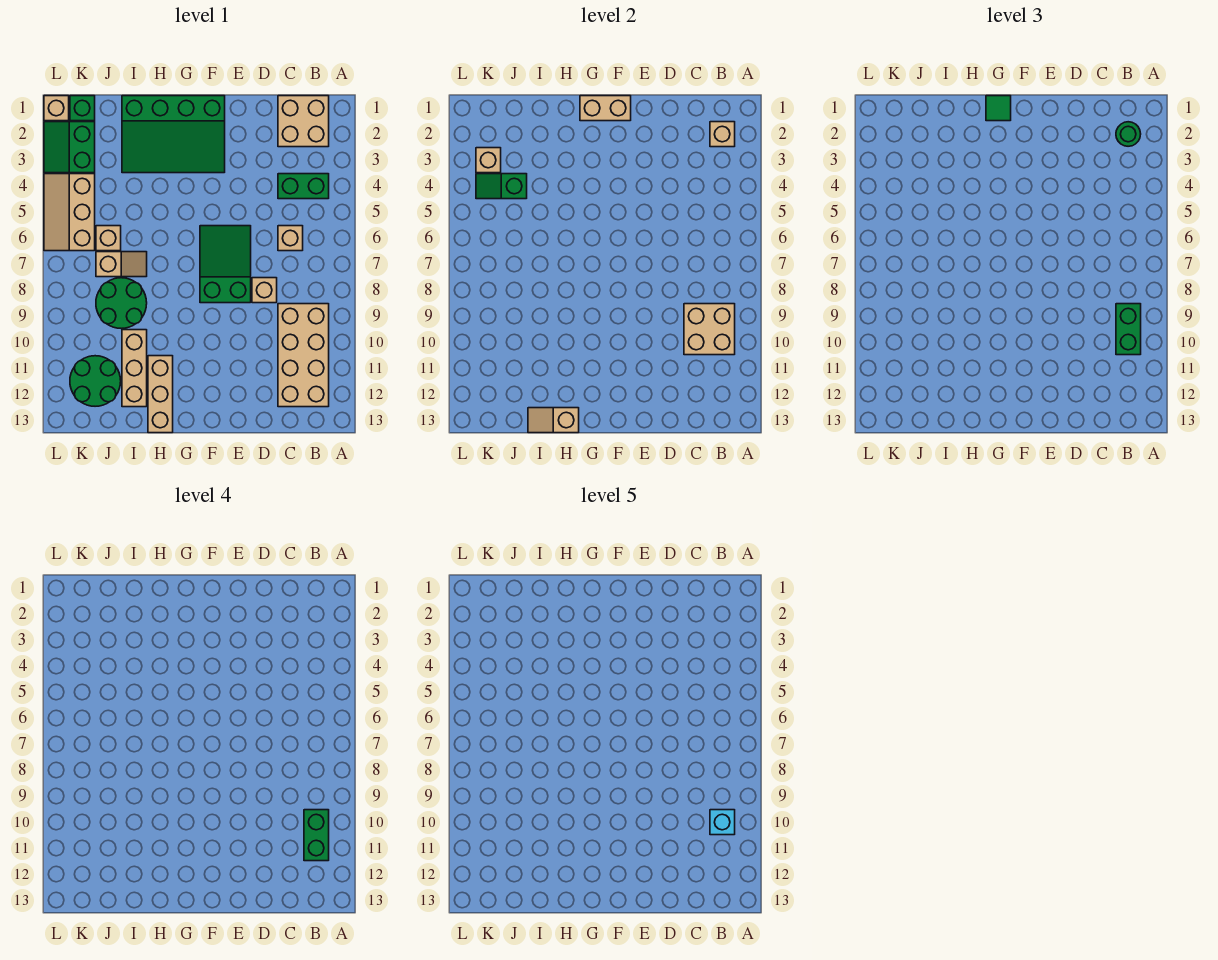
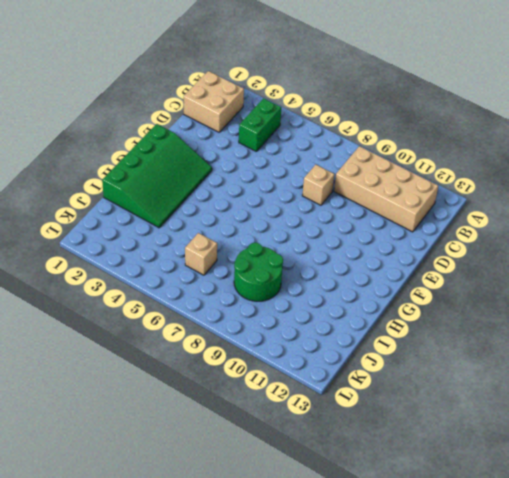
none -> tan brick C6 level 1
none -> green slope E6:F8 level 1 top 8
none -> tan brick H11:H13 level 1

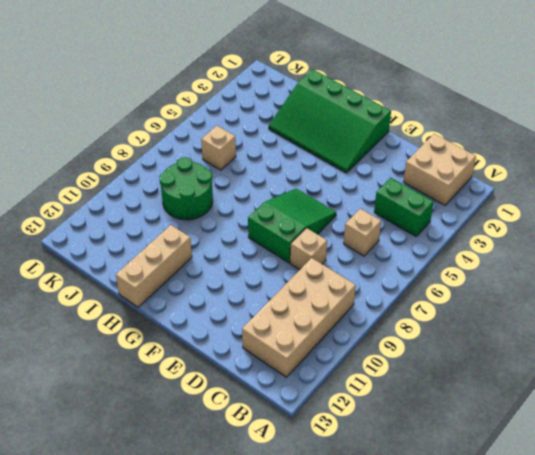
none -> tan slope I7:J7 level 1 top J
none -> tan brick I10:I12 level 1
none -> green round brick J11:K12 level 1

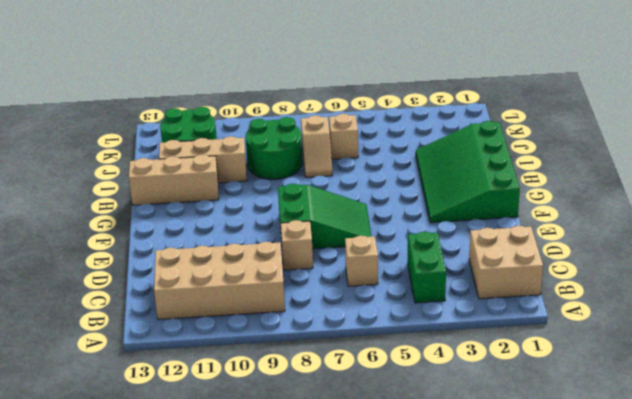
none -> green brick K1 level 1
none -> green slope K2:L3 level 1 top K
none -> tan slope K4:L6 level 1 top K

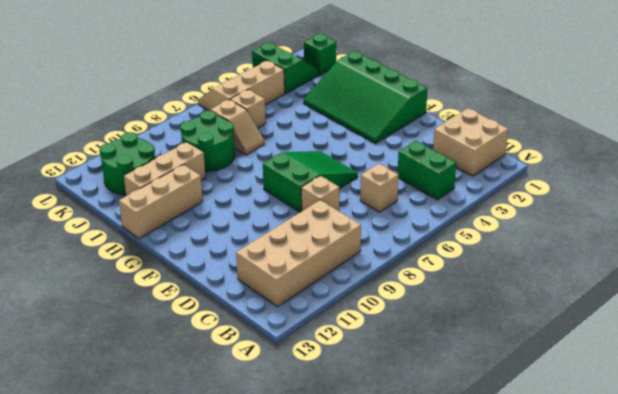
green slope K2:L3 level 1 top 3 -> green slope K2:L3 level 1 top K
none -> tan brick L1 level 1
none -> tan brick B2 level 2
none -> tan brick B9:C10 level 2

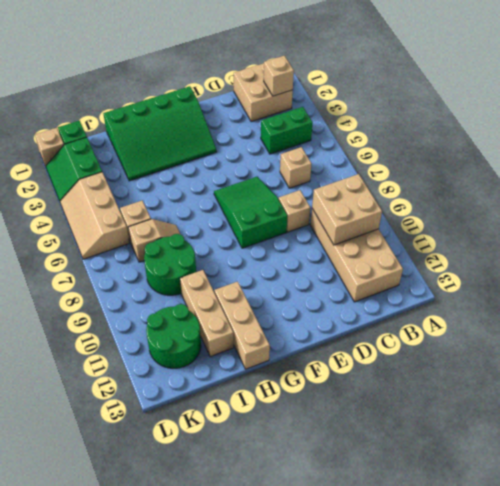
none -> tan brick F1:G1 level 2
none -> tan slope H13:I13 level 2 top H
none -> green slope J4:K4 level 2 top J

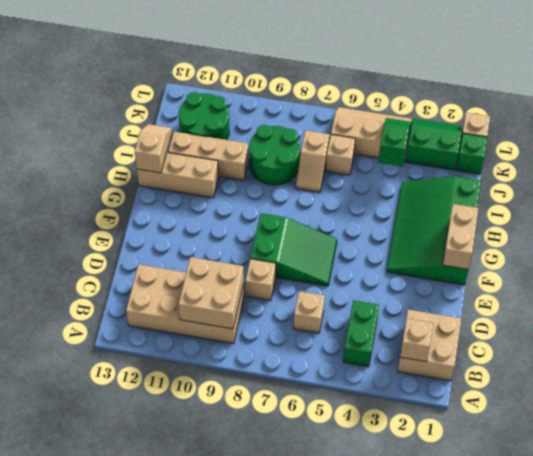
none -> tan brick K3 level 2
none -> green round brick B2 level 3
none -> green brick B9:B10 level 3

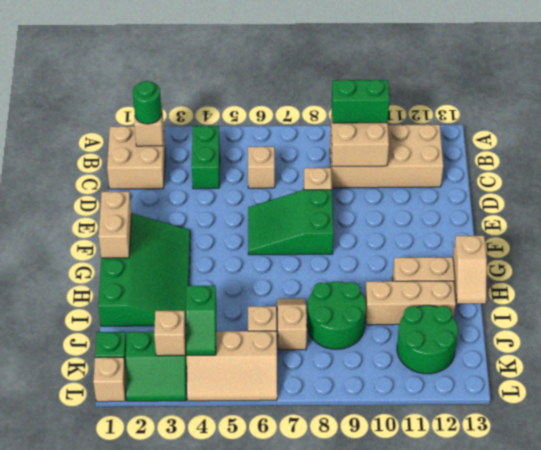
none -> green tile G1 level 3
none -> green brick B10:B11 level 4
none -> cyan brick B10 level 5

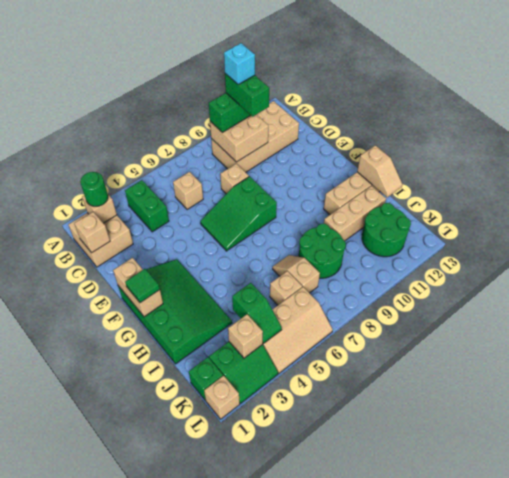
green brick B10:C10 level 4 -> green brick B10:B11 level 4
tan brick C1 level 2 -> none

